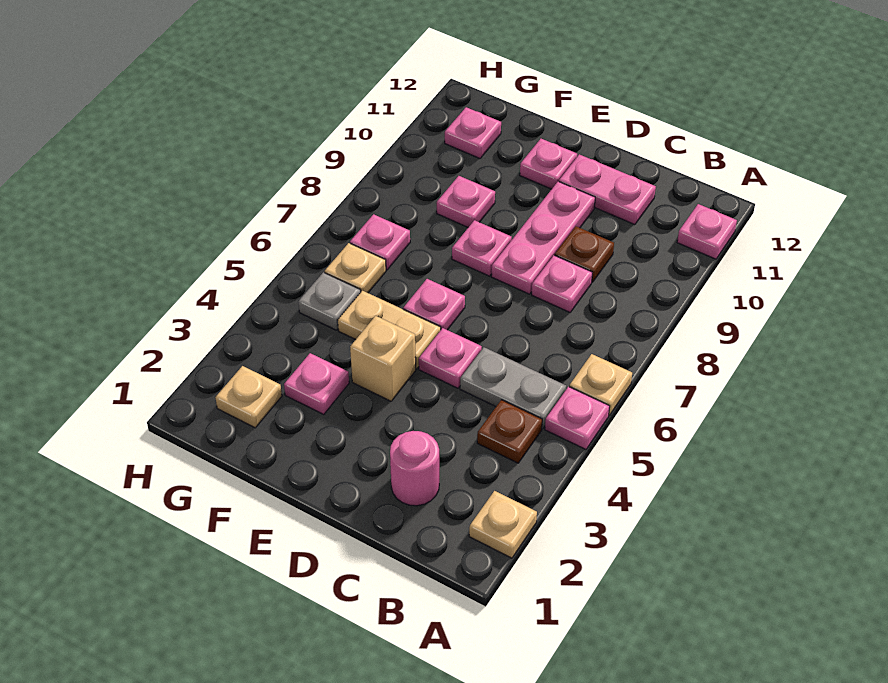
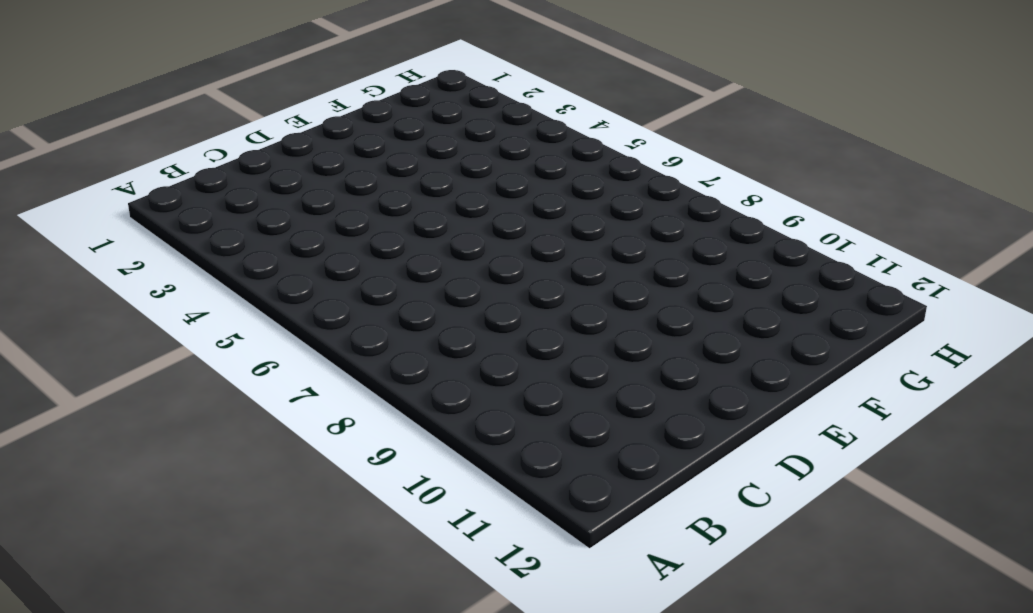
none -> tan plate A2 level 1
none -> pink plate A5 level 1
none -> tan plate A6 level 1

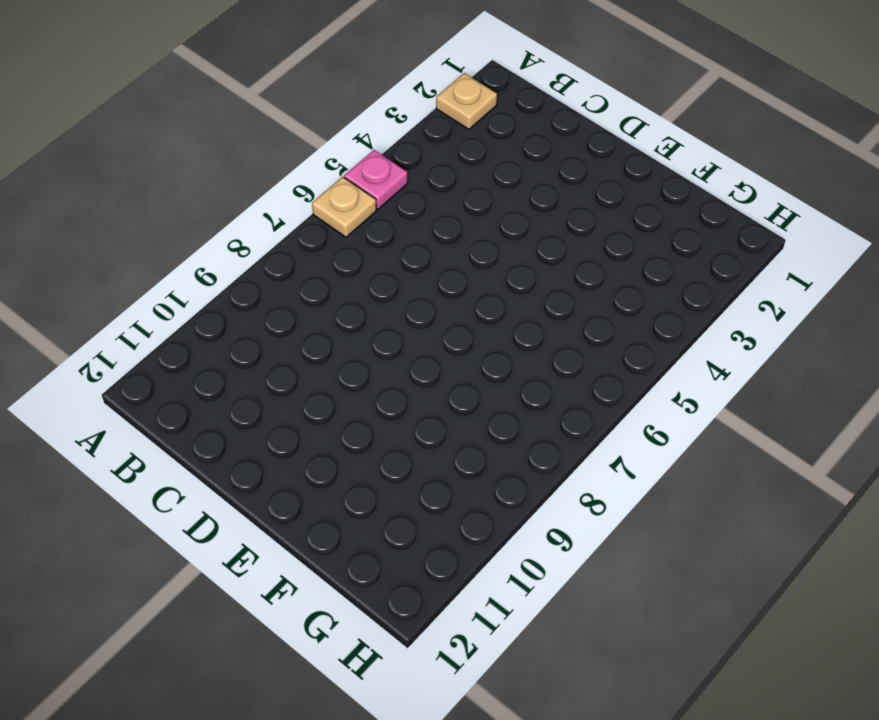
none -> pink plate A11 level 1
none -> brown plate B4 level 1
none -> grey plate B5:C5 level 1

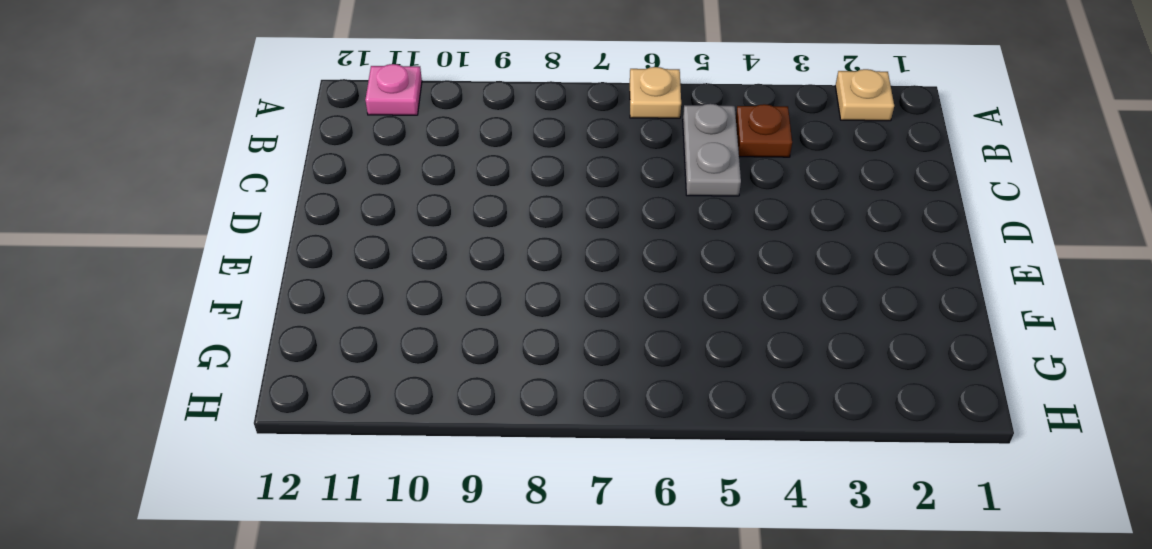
none -> pink plate A5 level 1
none -> pink round brick C2 level 1
none -> pink plate C8 level 1

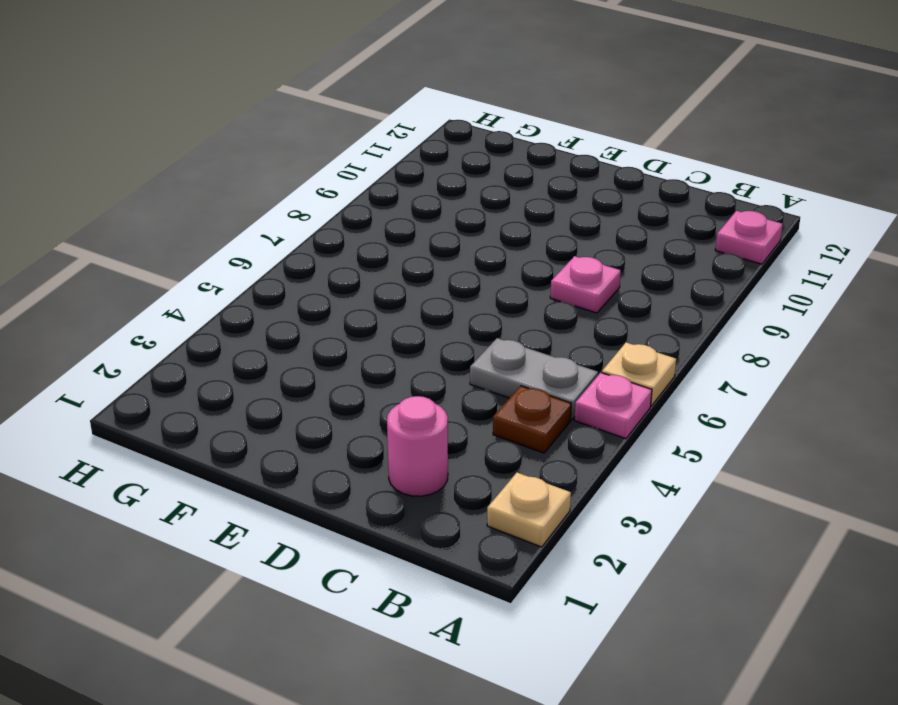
none -> brown plate C9 level 1
none -> pink plate C11:D11 level 1
none -> pink plate D5 level 1

